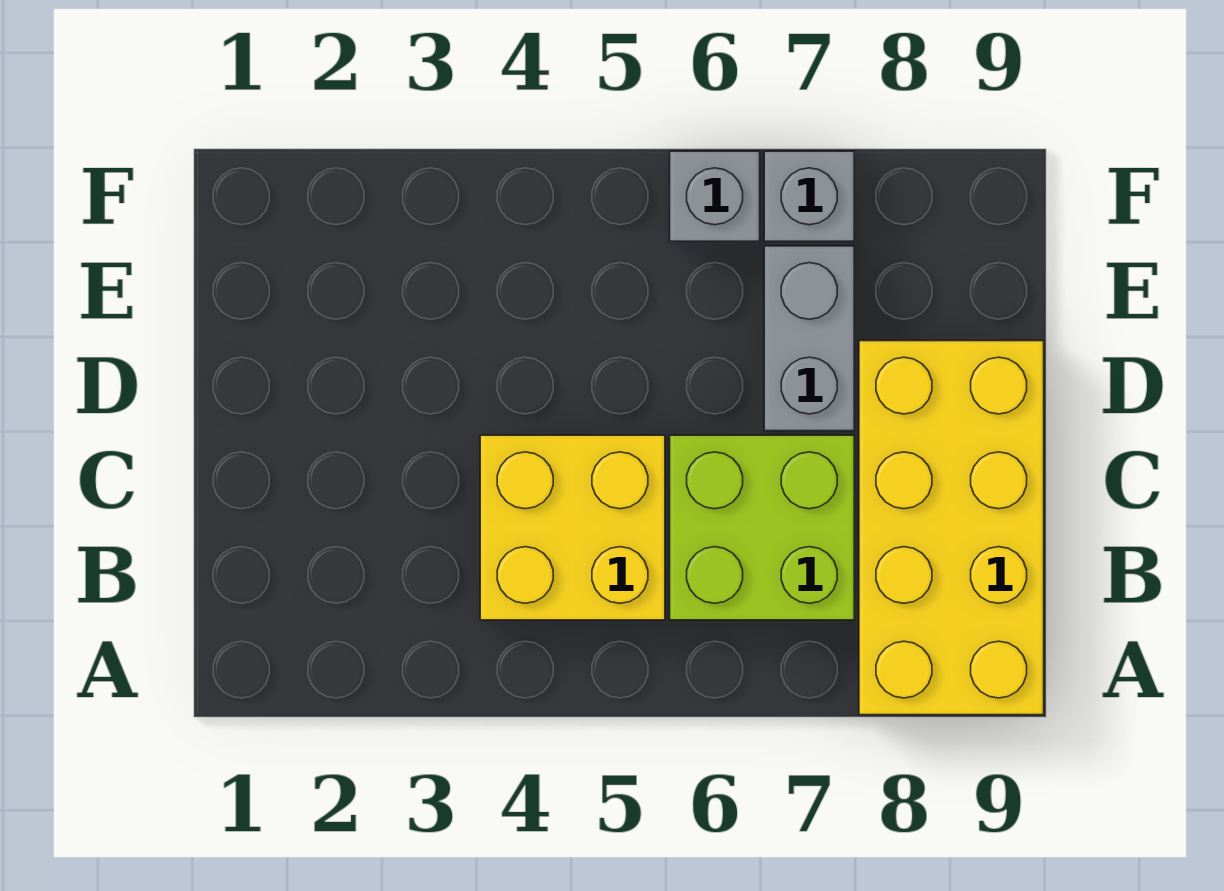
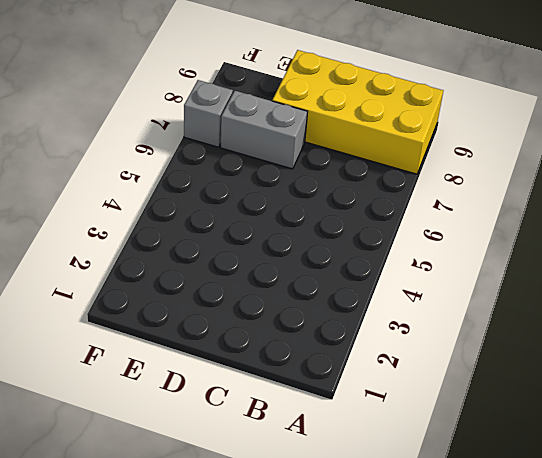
none -> yellow brick B4:C5 level 1
none -> lime brick B6:C7 level 1

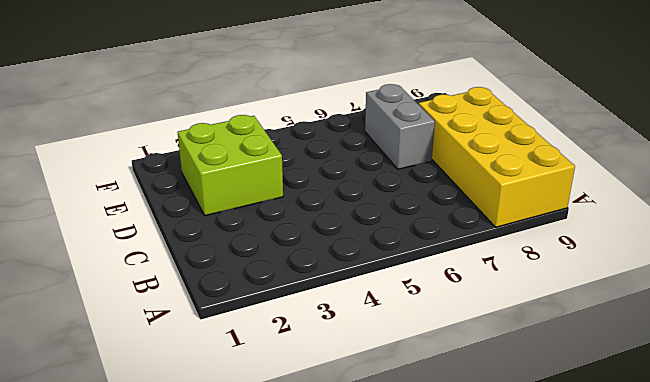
lime brick D2:E3 level 1 -> lime brick B6:C7 level 1
none -> yellow brick B4:C5 level 1
none -> grey brick F6 level 1

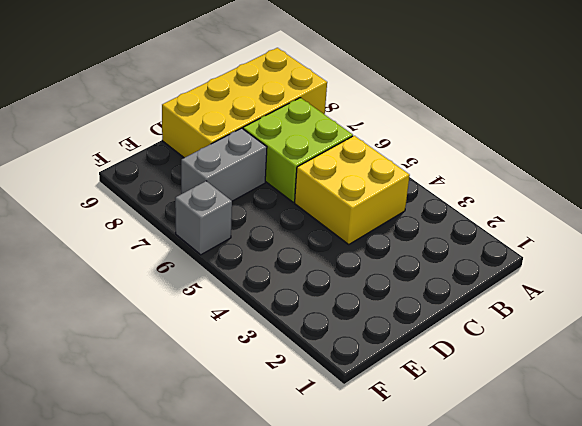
none -> grey brick F7 level 1

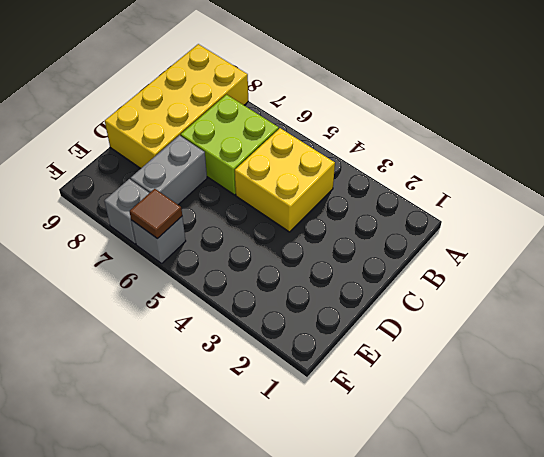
brown tile F6 level 2 -> none

